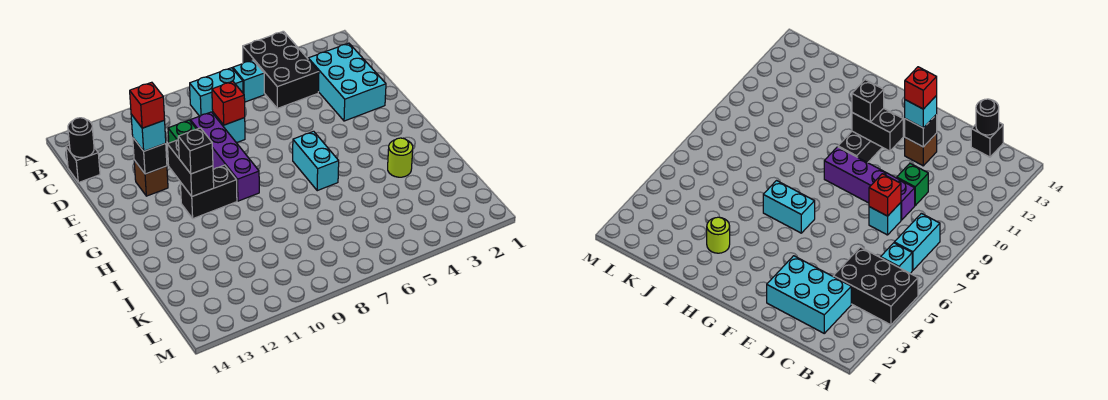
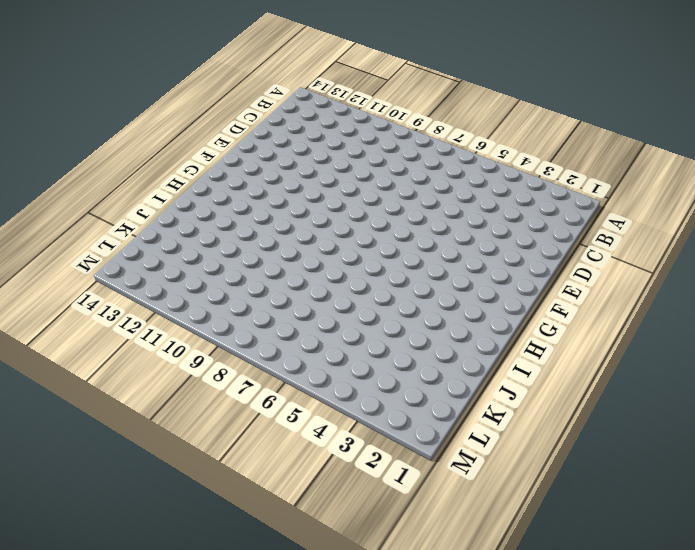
none -> black brick A4:C5 level 1
none -> cyan brick B6 level 1
none -> cyan brick B7:B8 level 1

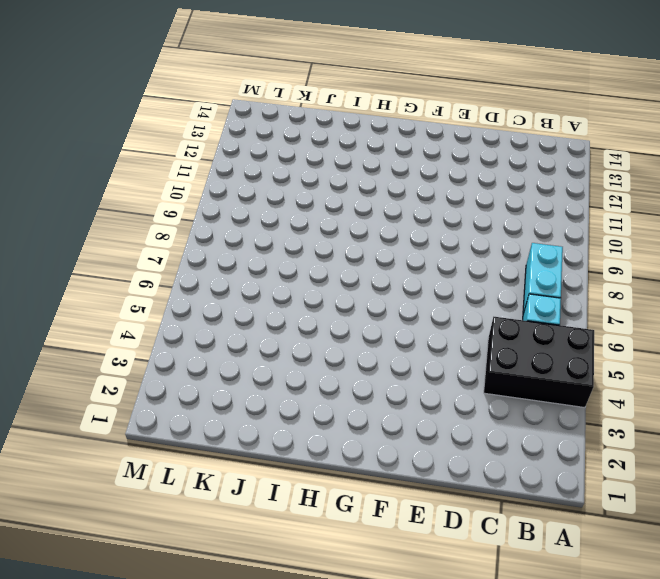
none -> cyan brick C2:E3 level 1
none -> black brick C14 level 1
none -> cyan brick D8 level 1

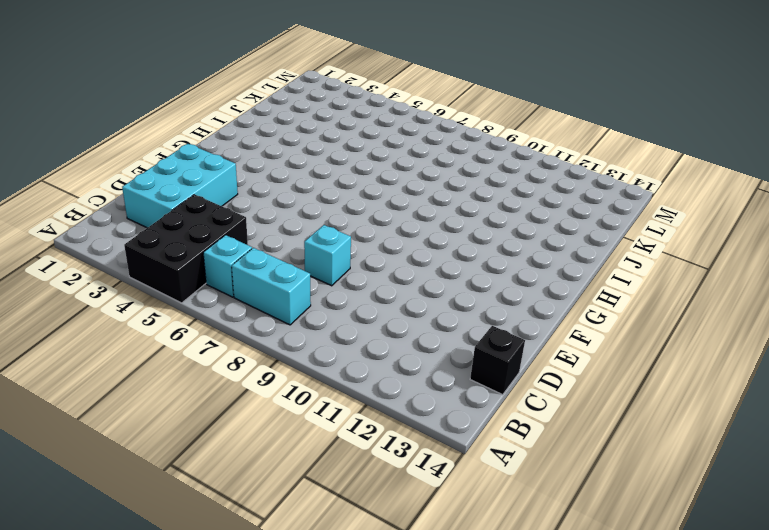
none -> purple brick D9:G9 level 1
none -> green brick D10 level 1
none -> brown brick E12 level 1

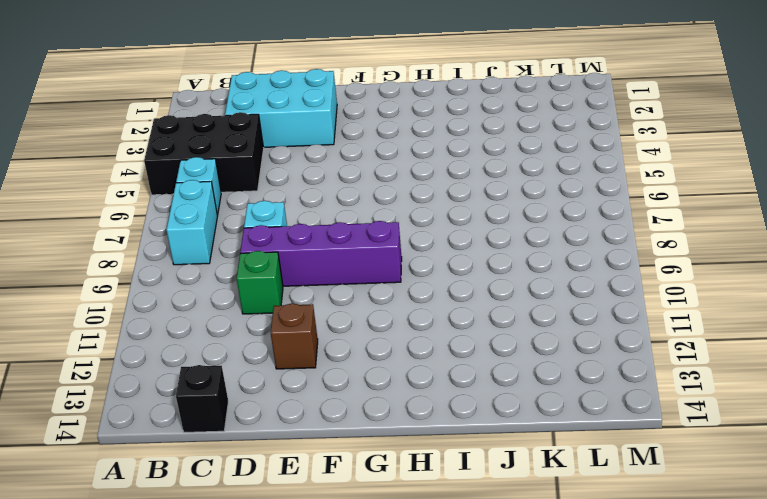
none -> cyan brick G6:H6 level 1
none -> black brick G10:G11 level 1
none -> lime round brick I3 level 1

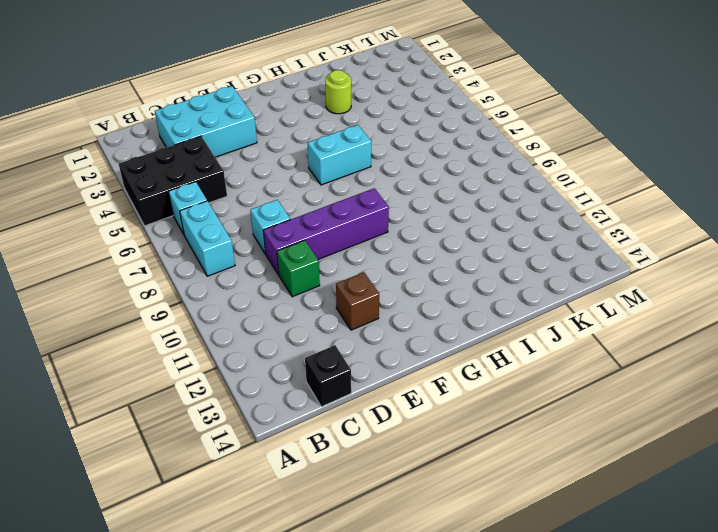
none -> black brick G10:G11 level 1
none -> black round brick C14 level 2
none -> red brick D8 level 2

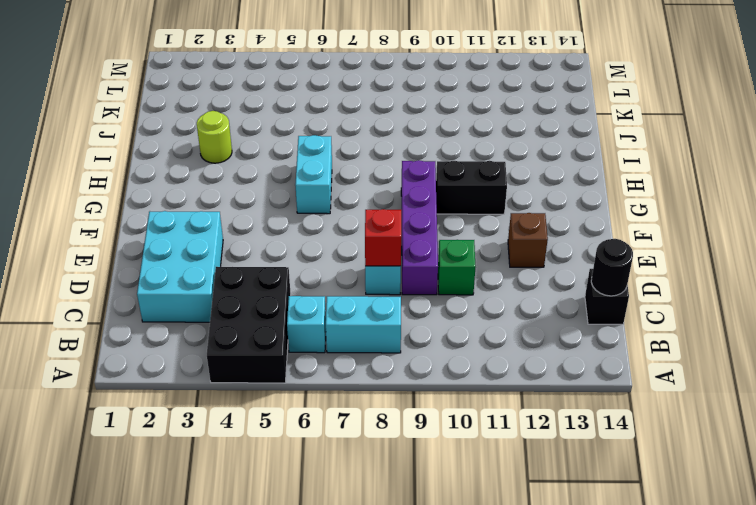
none -> black brick E12 level 2
none -> black brick F11:G11 level 2
none -> cyan brick E12 level 3

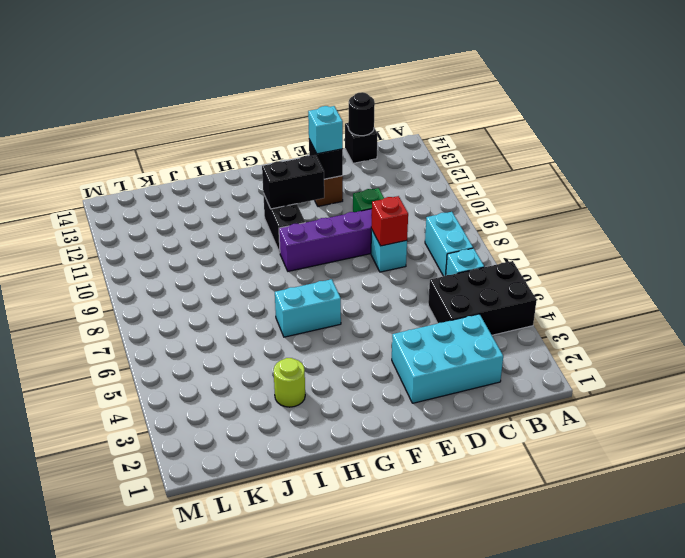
none -> black brick G11 level 3
none -> red brick E12 level 4

